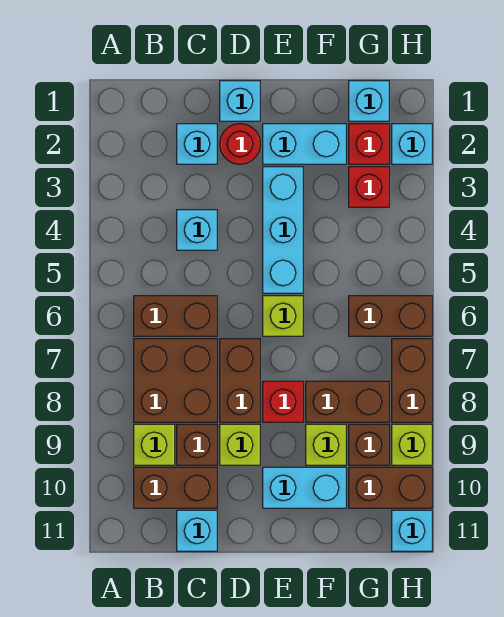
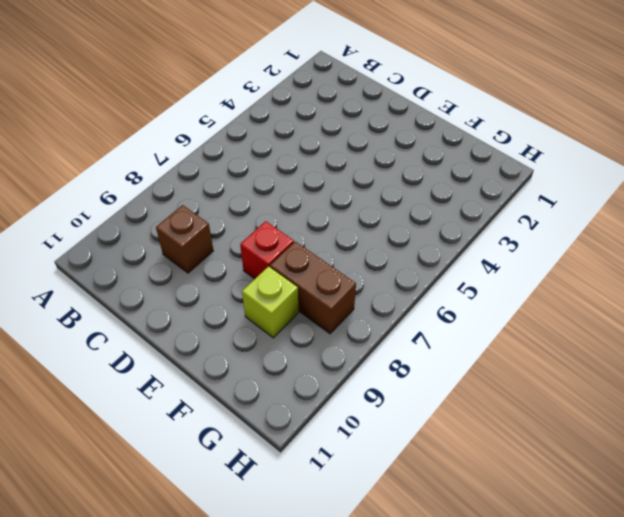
none -> brown brick B6:C6 level 1
none -> brown brick B7:C8 level 1
none -> lime brick B9 level 1

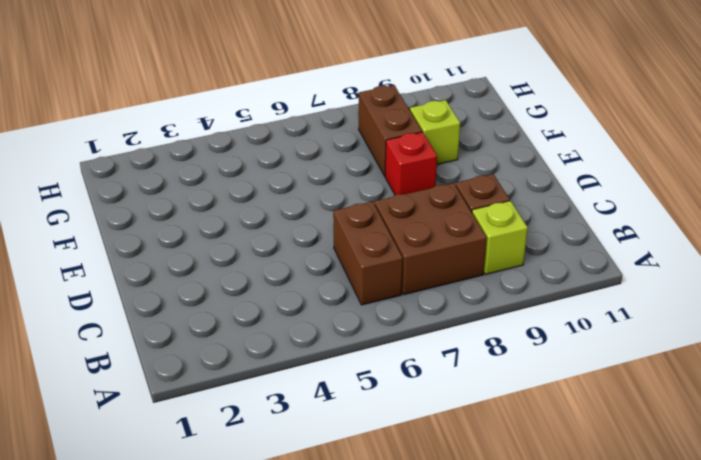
none -> brown brick B10:C10 level 1
none -> cyan brick C2 level 1
none -> cyan brick C4 level 1

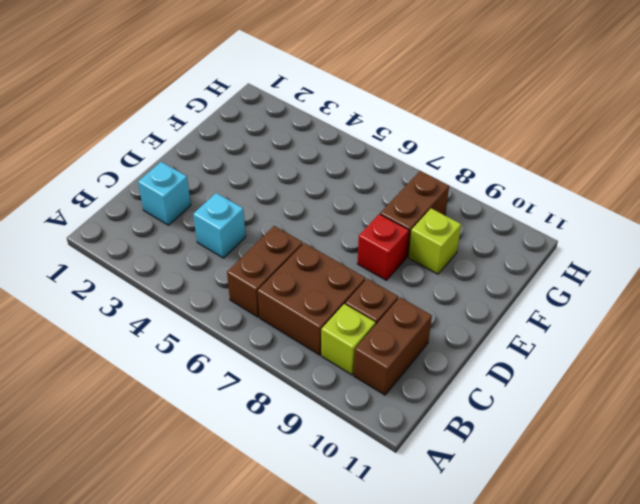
none -> cyan brick C11 level 1
none -> cyan brick D1 level 1
none -> red round brick D2 level 1

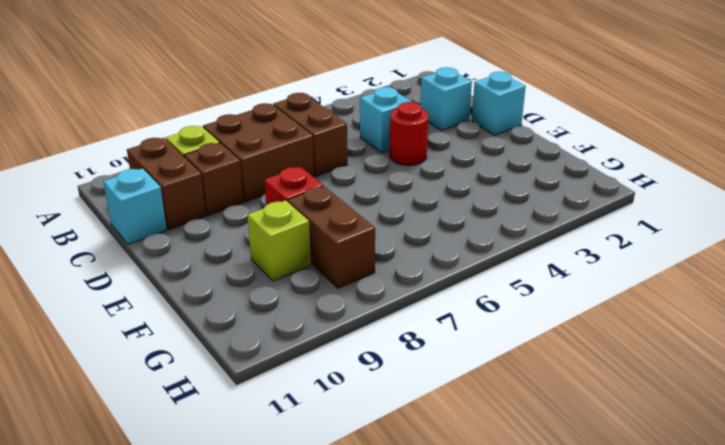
red round brick D4 level 1 -> red round brick D2 level 1
none -> brown brick D7:D8 level 1
none -> lime brick D9 level 1
none -> cyan brick E2:F2 level 1

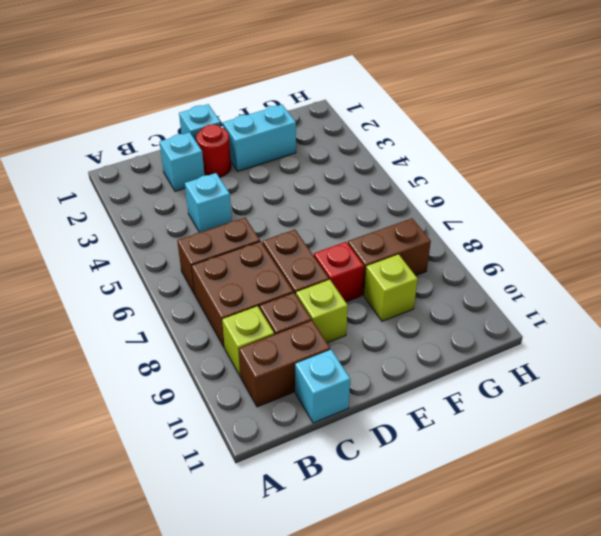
none -> cyan brick E3:E5 level 1
none -> lime brick E6 level 1
none -> cyan brick E10:F10 level 1

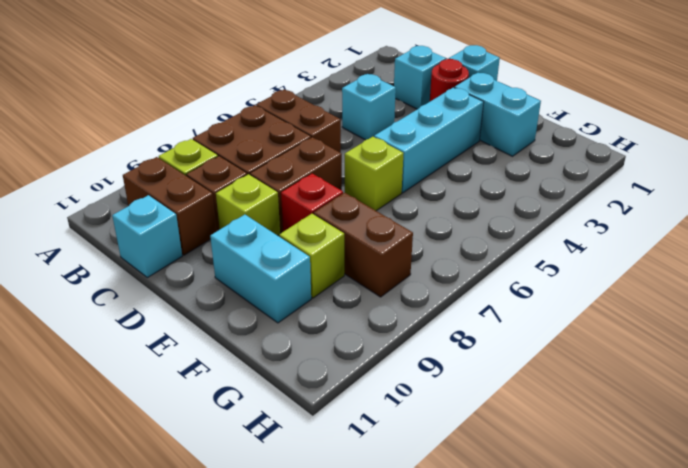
none -> cyan brick G1 level 1
none -> red brick G2 level 1
none -> red brick G3 level 1

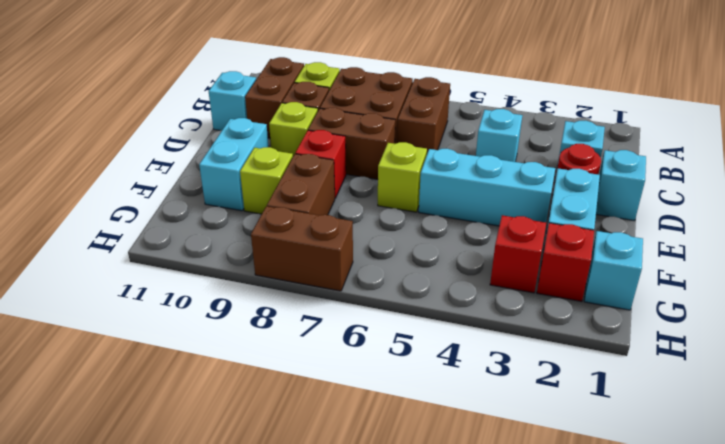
none -> brown brick G6:H6 level 1
none -> brown brick G9 level 1
none -> brown brick G10:H10 level 1

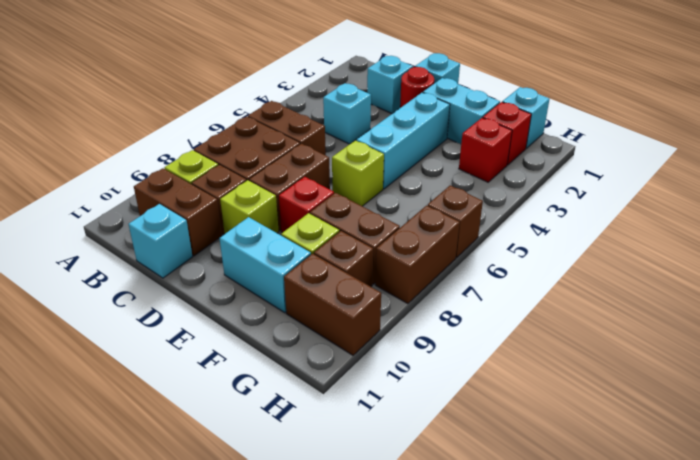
brown brick H6 level 1 -> brown brick G6:H6 level 1
none -> cyan brick H2 level 1
none -> lime brick H9 level 1
none -> cyan brick H11 level 1

